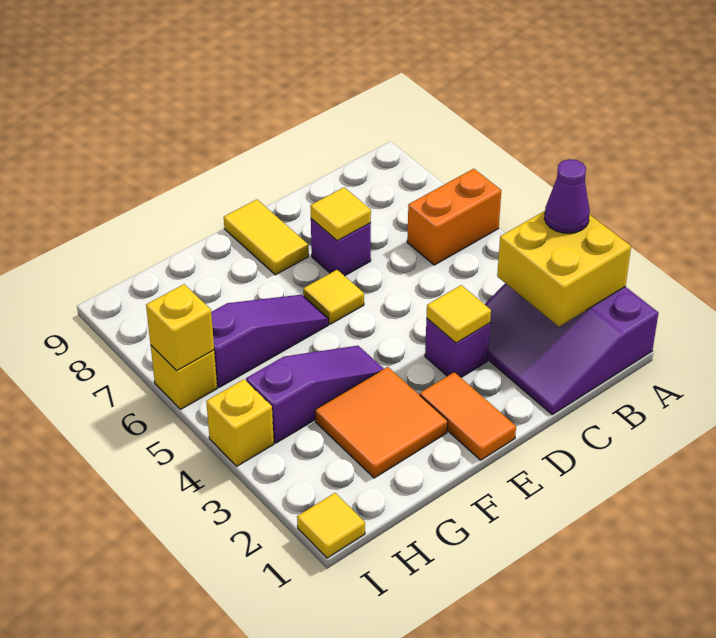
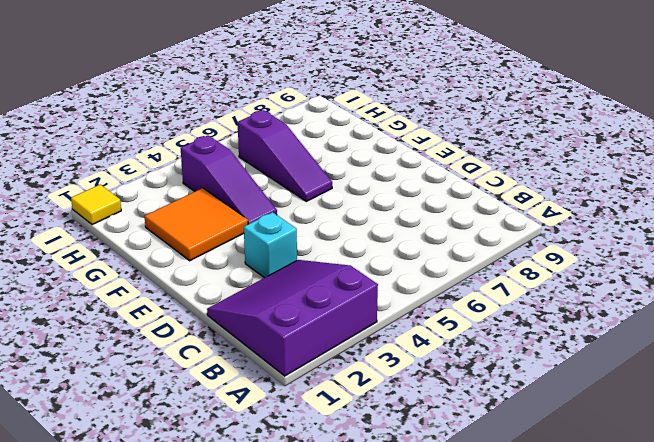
cyan brick D3 level 1 -> purple brick D3 level 1
none -> orange brick A6:B6 level 1
none -> purple brick D7 level 1
none -> orange tile E1:E2 level 1

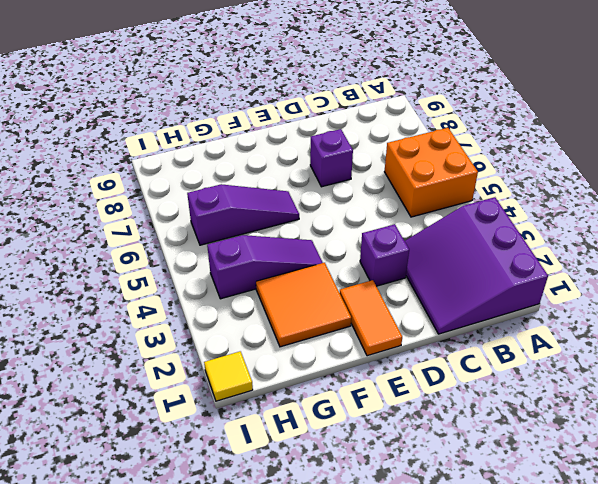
orange brick A5:B6 level 1 -> orange brick A6:B6 level 1
none -> yellow tile E6 level 1
none -> yellow tile E8:E9 level 1
none -> yellow brick I4 level 1

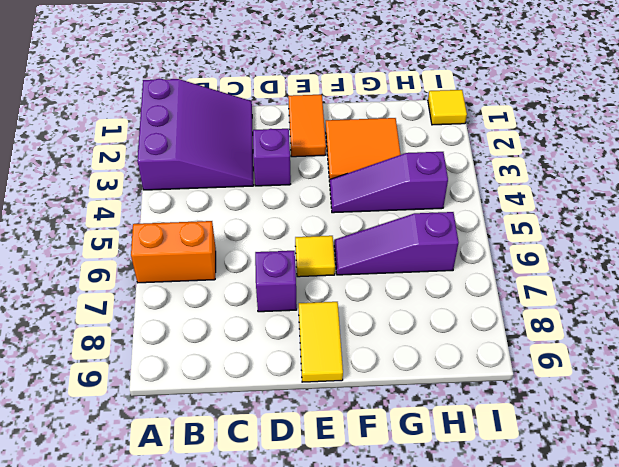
none -> yellow brick I4 level 1
none -> yellow brick I6 level 1
none -> yellow brick A2:B3 level 2

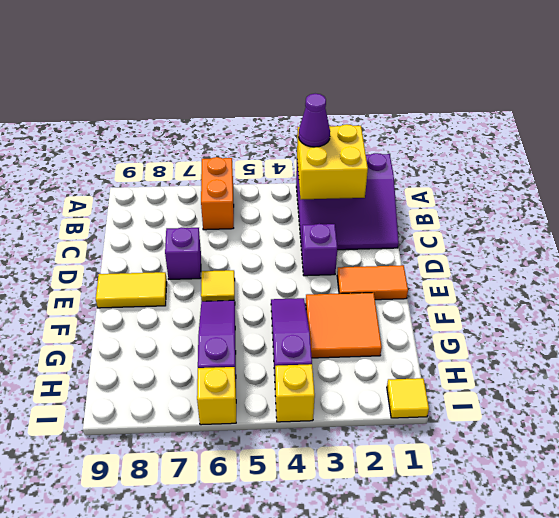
none -> yellow tile D3 level 2
none -> yellow tile D7 level 2
none -> yellow brick I6 level 2

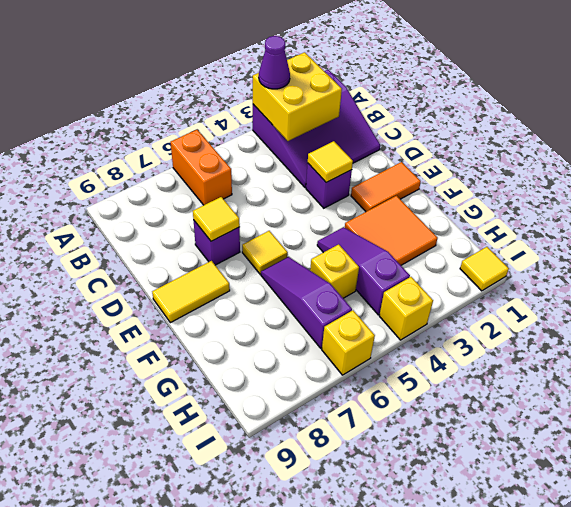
yellow brick G5 level 1 -> yellow brick I6 level 2

